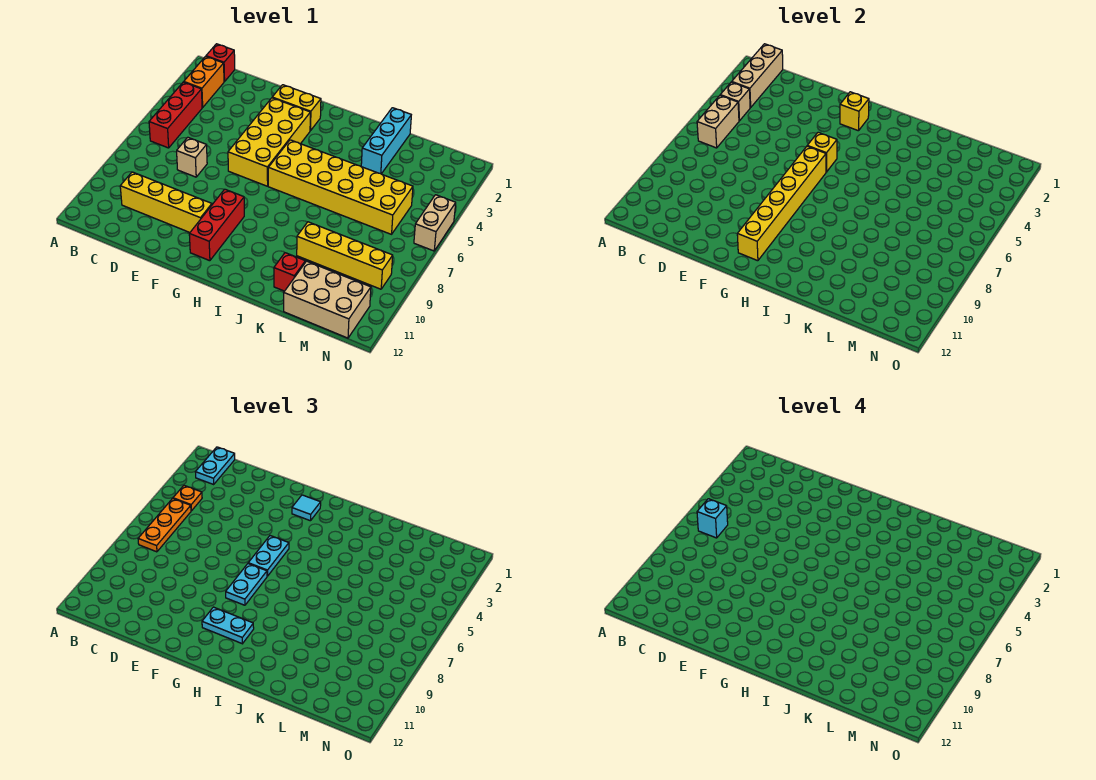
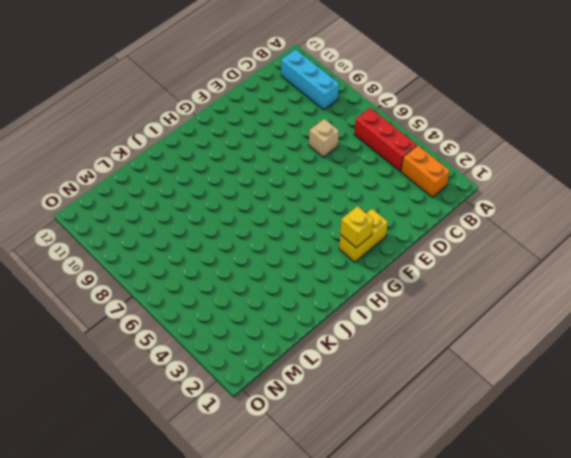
cyan brick B9:B11 level 1 -> cyan brick K1:K3 level 1
none -> red brick B1 level 1
none -> yellow brick C10:F10 level 1
none -> yellow brick F3:G6 level 1

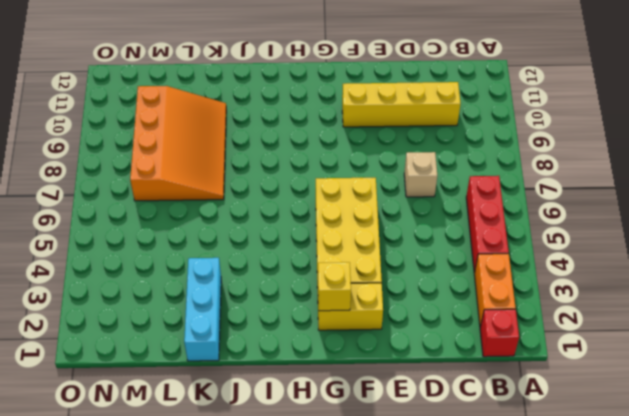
orange slope K7:M10 level 1 top M -> yellow brick K9:N9 level 1
none -> red brick G9:G11 level 1
none -> yellow brick H5:M6 level 1
none -> red brick K11 level 1

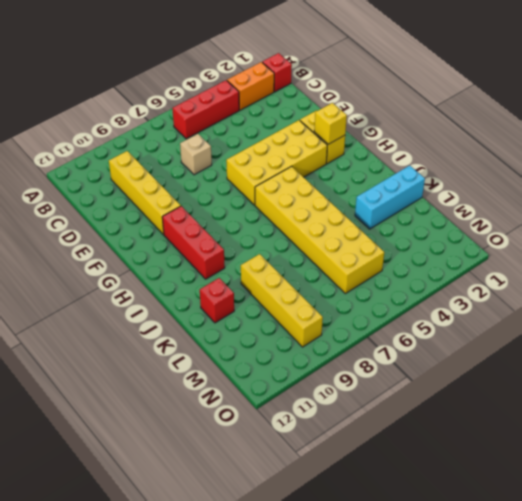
red brick G10:I10 level 1 -> red brick G9:G11 level 1
none -> tan brick L11:N12 level 1
none -> tan brick O5:O6 level 1
none -> tan brick B1:B3 level 2

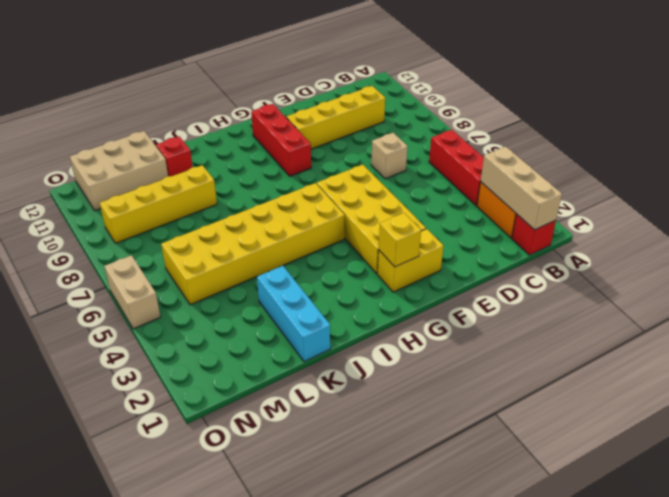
none -> tan brick B4 level 2
none -> tan brick B5:B6 level 2
none -> yellow brick G5 level 2

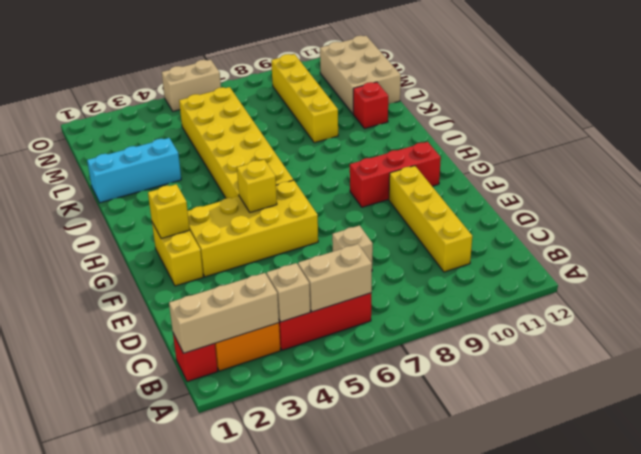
none -> yellow brick G6:G11 level 2
none -> cyan plate B1:B2 level 3
none -> orange plate B4 level 3

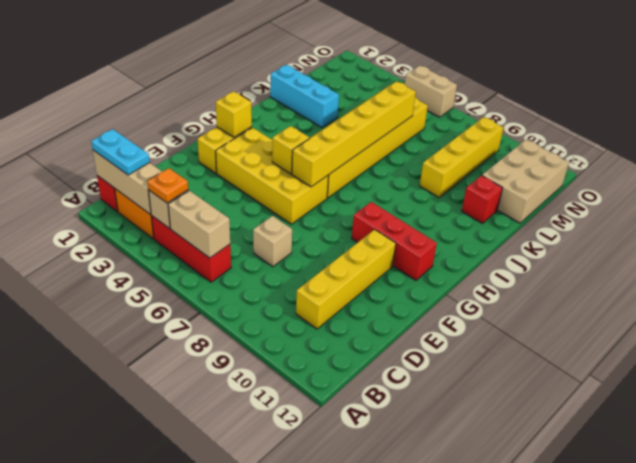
yellow brick G6:L6 level 2 -> yellow brick G6:G11 level 2
none -> orange plate B5:B7 level 3
none -> cyan tile G2 level 3
none -> cyan plate G5:G6 level 3

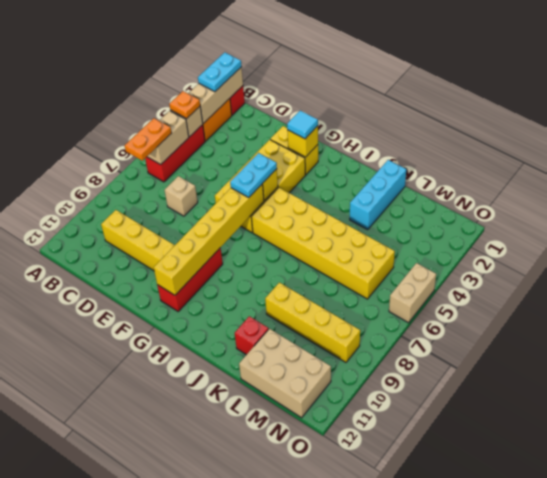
orange plate B6:B7 level 3 -> orange plate B5:B7 level 3
none -> cyan plate G7:G8 level 3
none -> cyan plate G10:H10 level 3
none -> cyan brick B6 level 4

